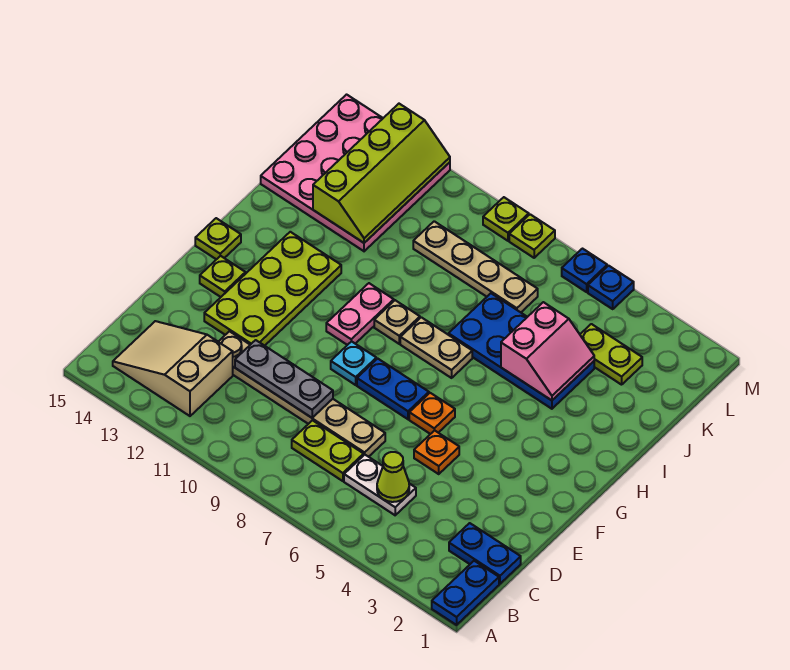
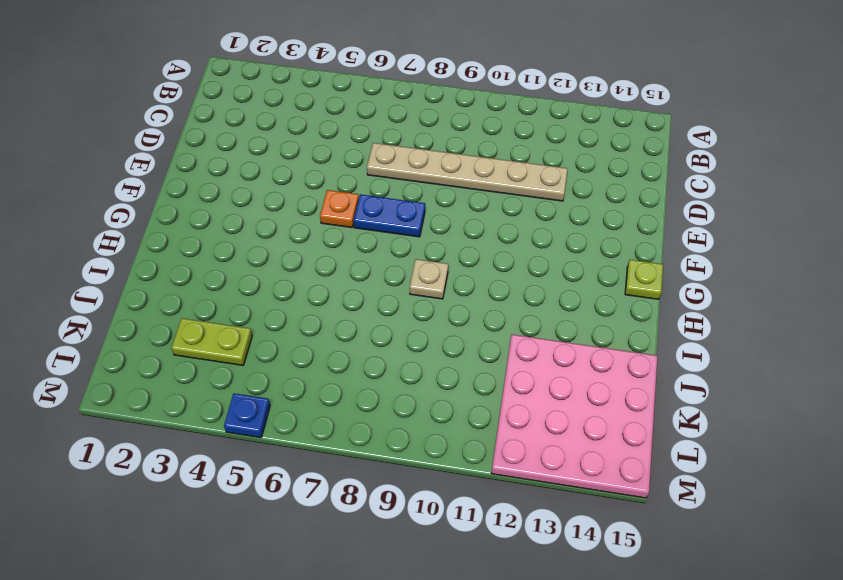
none -> blue plate A1:B1 level 1
none -> tan slope B12:C14 level 1 top 12
none -> blue plate C1:C2 level 1

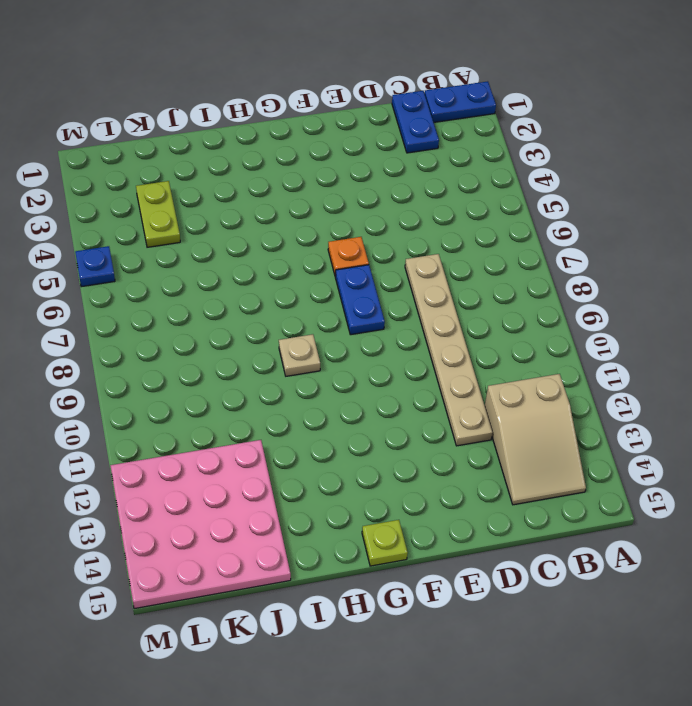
none -> white plate C5:C6 level 1
none -> lime plate C7:C8 level 1
none -> orange plate E5 level 1

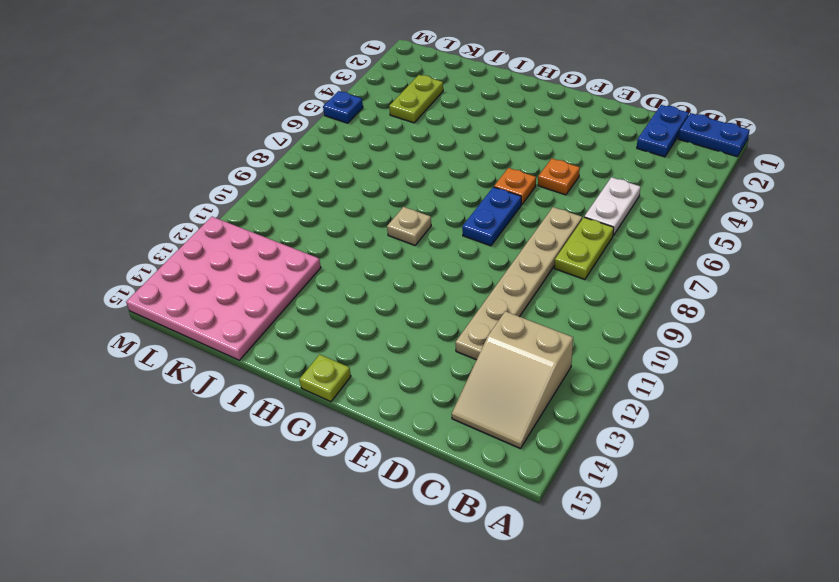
none -> lime plate E12:H13 level 1
none -> cyan plate F9 level 1
none -> lime plate F14 level 1

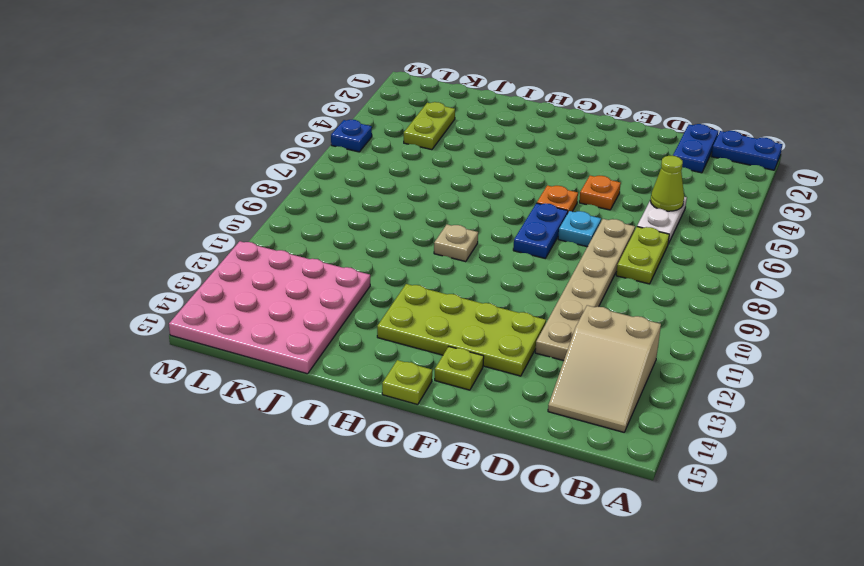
cyan plate E7 level 1 -> cyan plate F9 level 1
none -> pink plate G10:H10 level 1
none -> tan plate H7:H8 level 1
none -> blue plate I4:J7 level 1

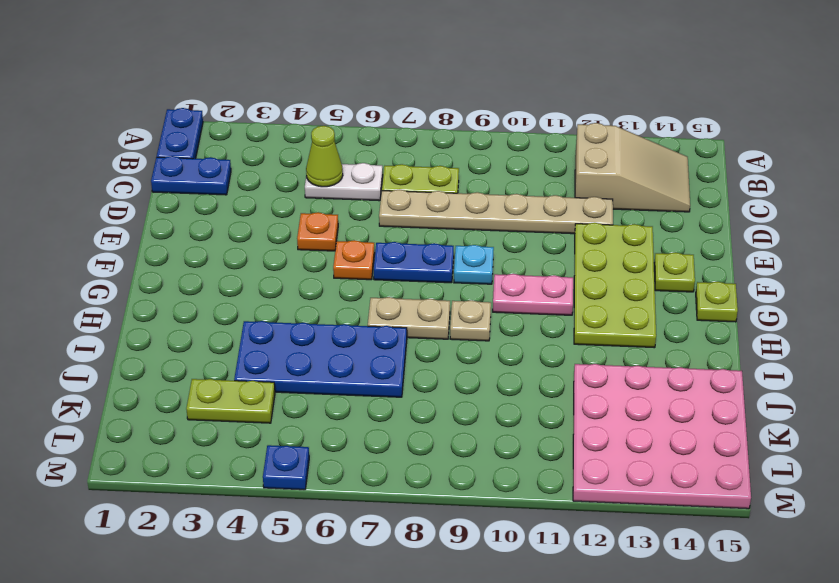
pink plate G10:G11 level 1 -> pink plate G10:H10 level 1
none -> tan plate K7:K10 level 1
none -> blue plate M6 level 1
none -> lime plate M8 level 1

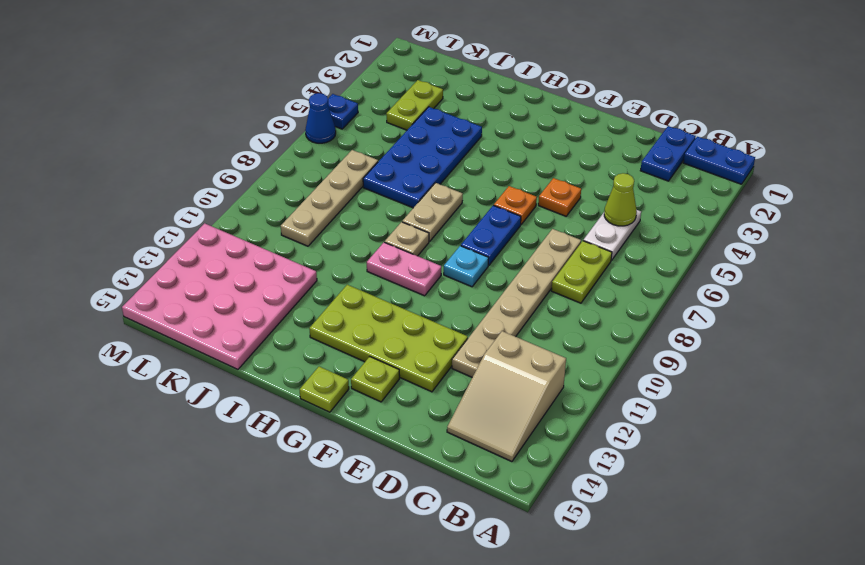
blue cone M6 level 1 -> blue plate M6 level 1
none -> lime plate M8 level 1
none -> lime plate M9 level 1
none -> grey plate D9:D11 level 2

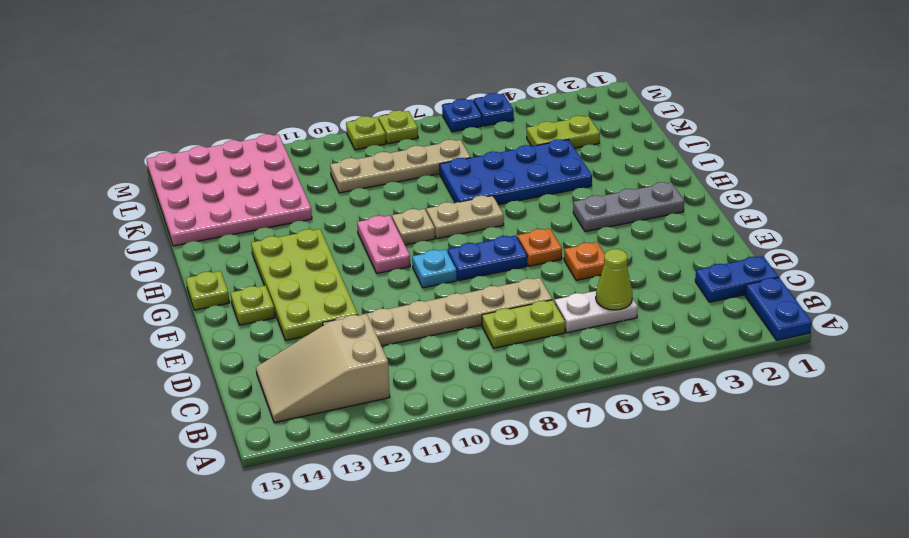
grey plate G2:G4 level 1 -> grey plate D9:D11 level 2
none -> pink slope I4:J5 level 2 top 5
none -> lime slope J12:M13 level 2 top 13

